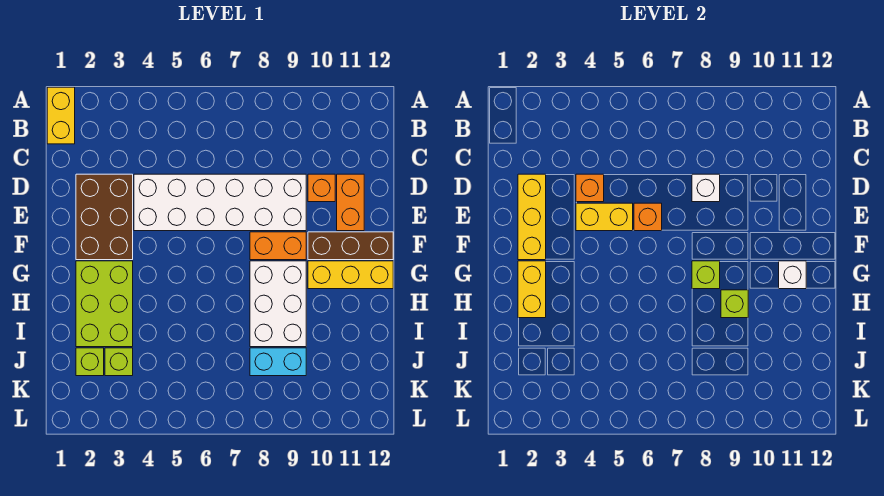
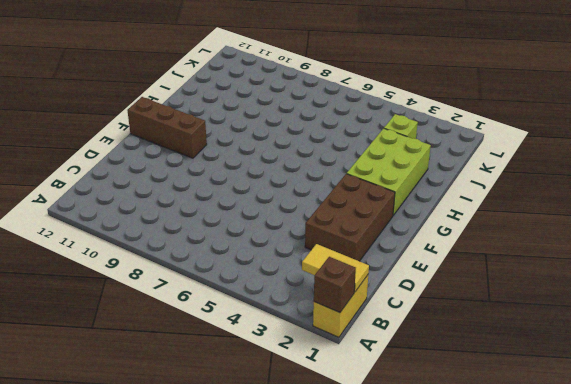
brown brick A1 level 2 -> none
yellow tile B1:B2 level 2 -> none
none -> white brick D4:E9 level 1
none -> orange brick D10 level 1
none -> orange brick D11:E11 level 1

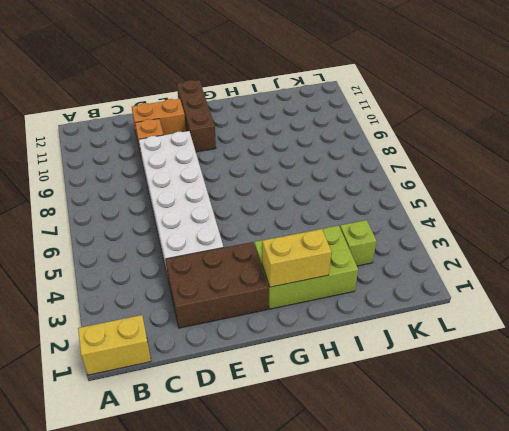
none -> orange brick F8:F9 level 1
none -> white brick G8:I9 level 1
none -> yellow brick G10:G12 level 1

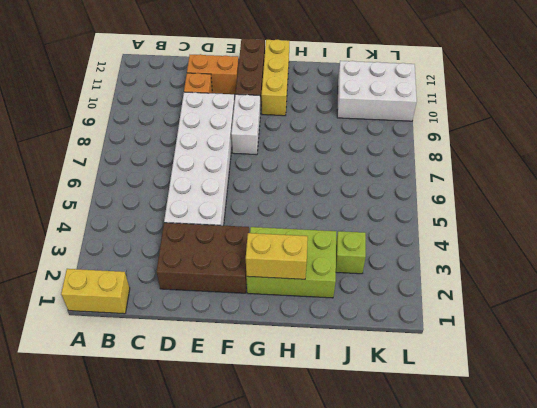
white brick F8:F9 level 1 -> orange brick F8:F9 level 1
white brick J10:L11 level 1 -> white brick G8:I9 level 1
none -> lime brick J2 level 1
none -> cyan brick J8:J9 level 1
none -> yellow brick D2:F2 level 2

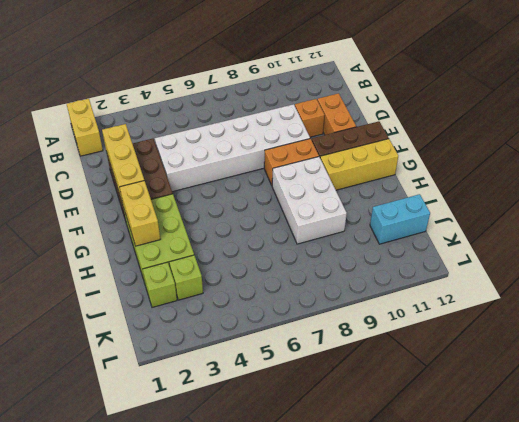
cyan brick J11:J12 level 1 -> cyan brick J8:J9 level 1
none -> orange brick D4 level 2
none -> white brick D8 level 2
none -> yellow brick E4:E5 level 2

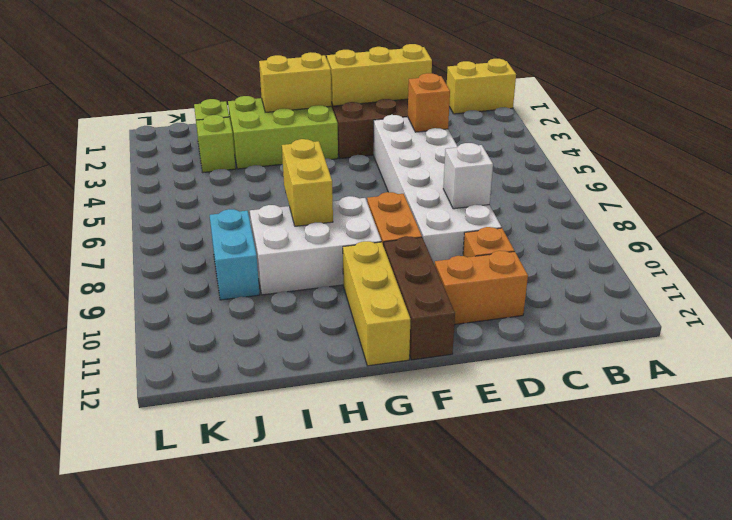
yellow brick H7:H8 level 2 -> yellow brick E4:E5 level 2
none -> orange brick E6 level 2
none -> lime brick G8 level 2
none -> white brick G11 level 2

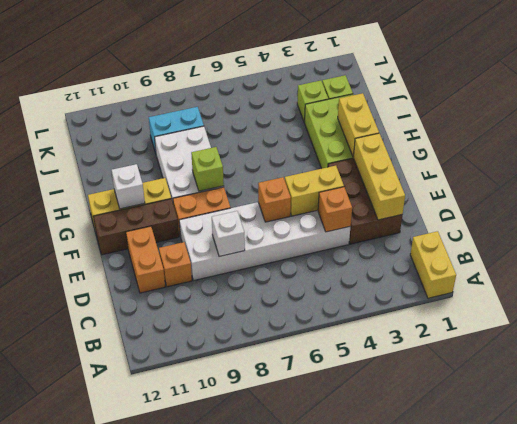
none -> lime brick H9 level 2

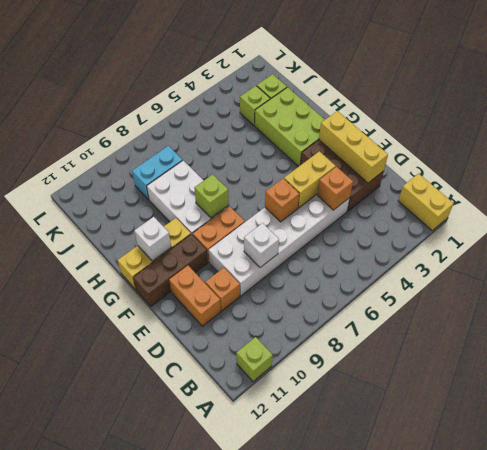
lime brick A11 level 1 -> lime brick H9 level 2
none -> yellow brick G2:H2 level 2

